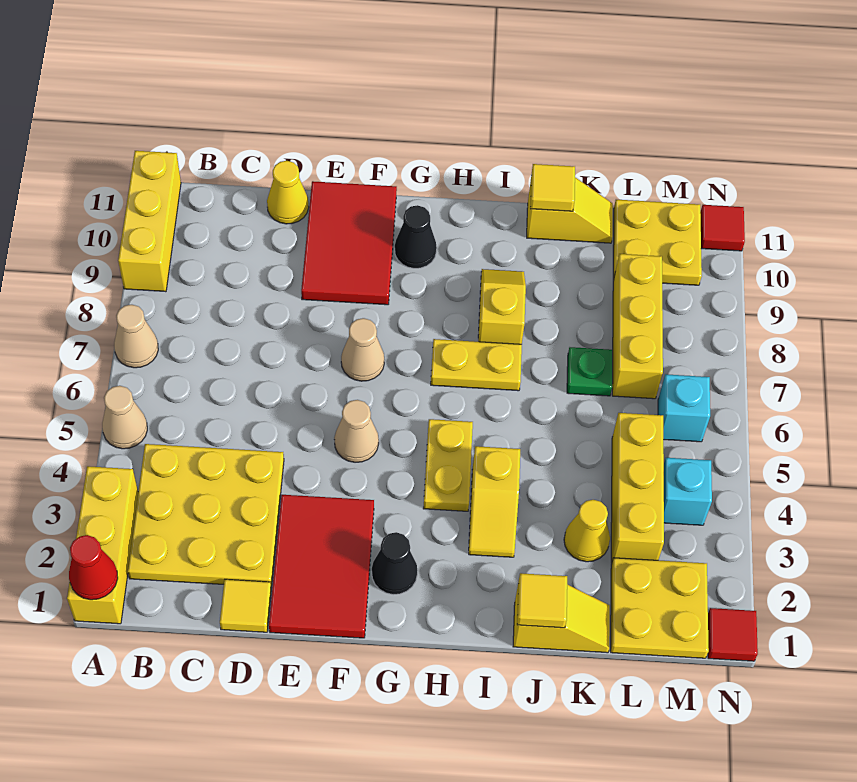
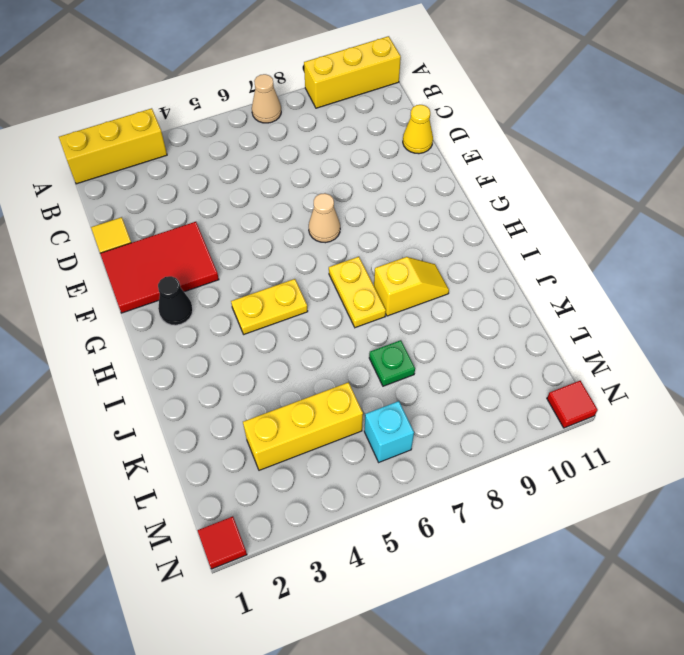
none -> tan cone A5 level 1
none -> yellow plate B2:D4 level 1
none -> red tile E9:F11 level 1
none -> tan cone F5 level 1

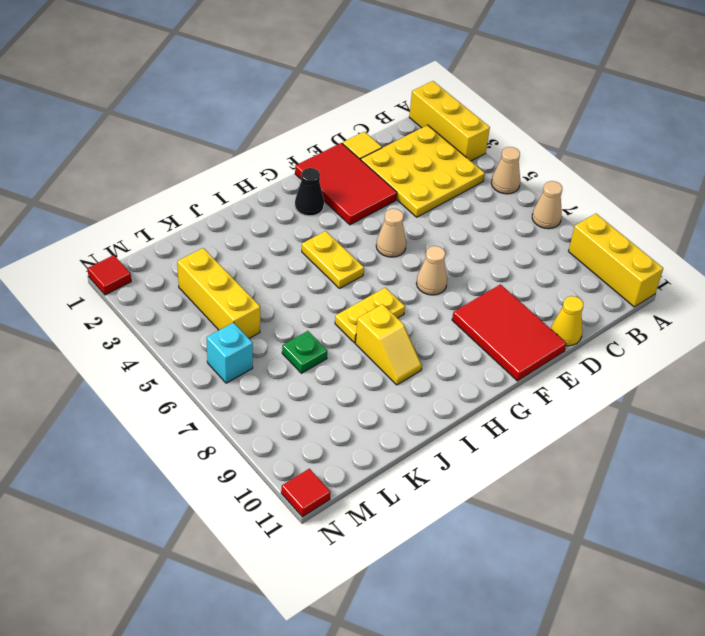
none -> black cone G10 level 1
none -> yellow slope I3:I4 level 1 top 4
none -> yellow slope J1:K1 level 1 top J
none -> yellow slope J11:K11 level 1 top J

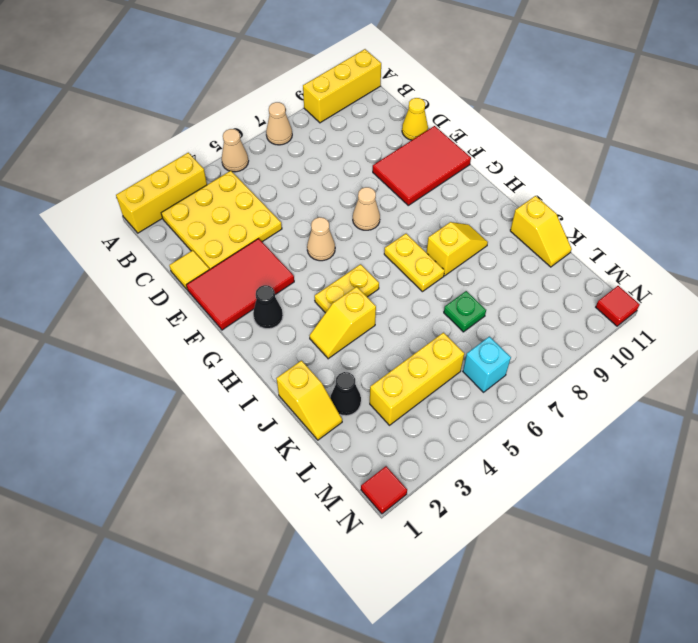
black cone K2 level 1 -> black cone G10 level 1
none -> yellow cone K3 level 1
none -> yellow plate L1:M2 level 1
none -> yellow brick L7:L9 level 1
none -> yellow plate L10:M11 level 1

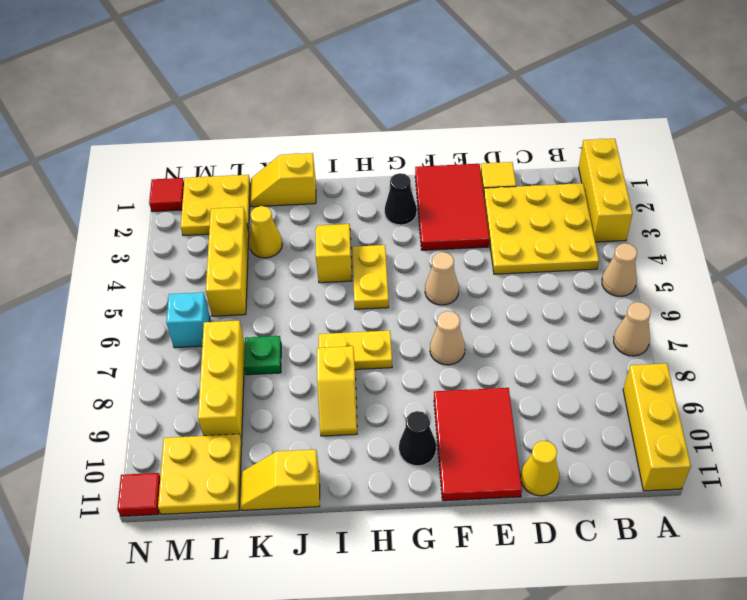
none -> cyan brick M4 level 1
none -> red cone A1 level 2
none -> yellow tile J1 level 2
none -> yellow tile J11 level 2

